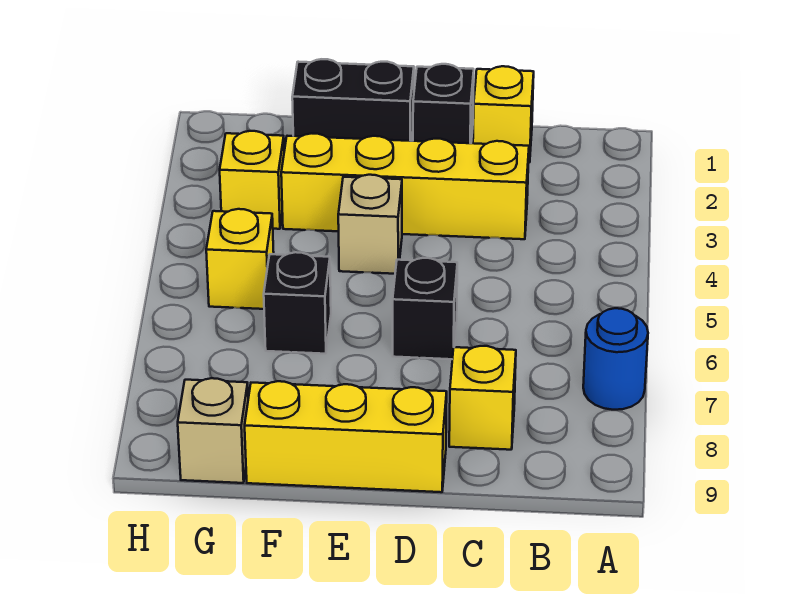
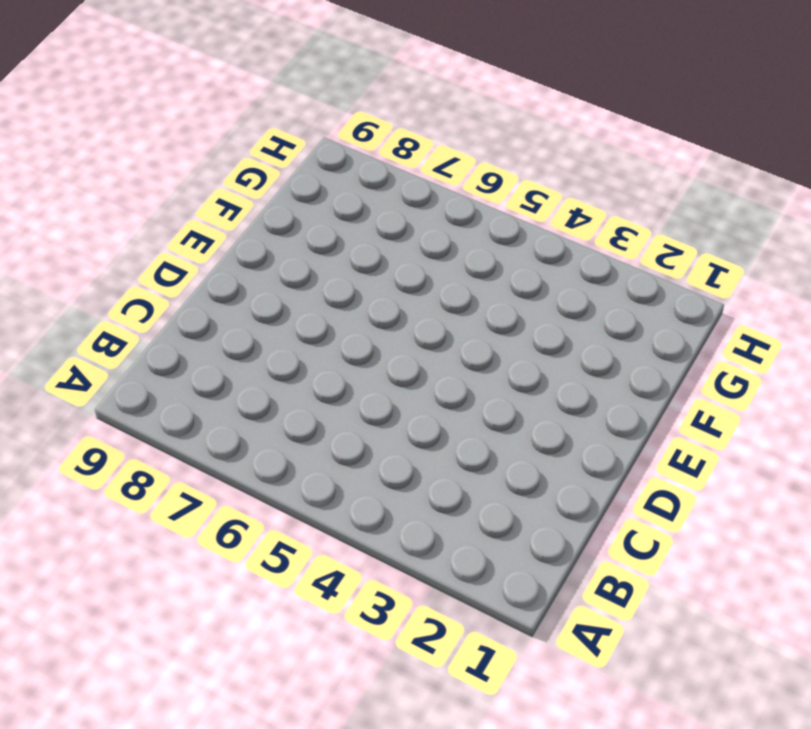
none -> blue round brick A7 level 1
none -> yellow brick C1 level 1
none -> yellow brick C3:F3 level 1

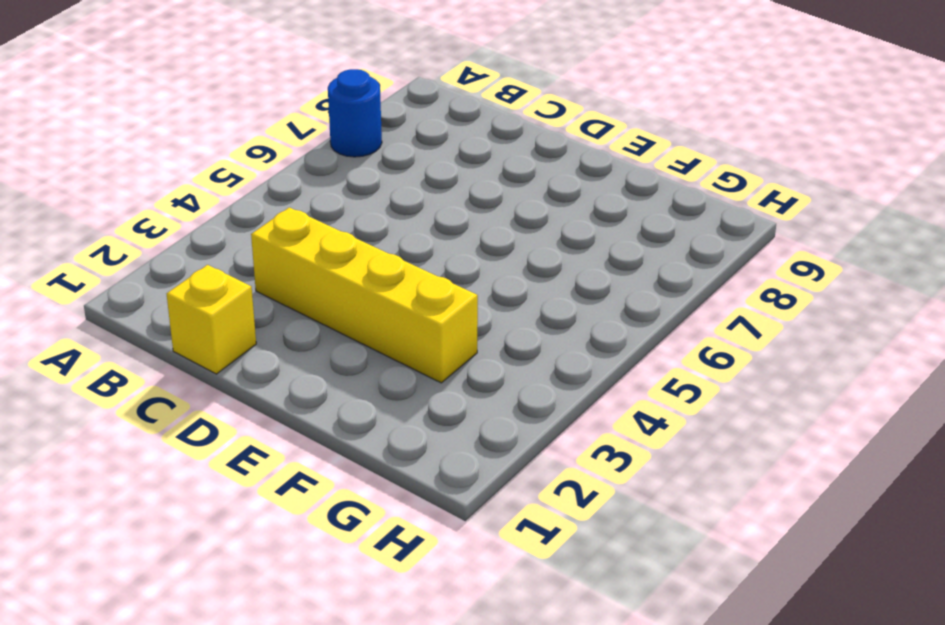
none -> yellow brick C8 level 1
none -> black brick D1 level 1
none -> black brick D6 level 1

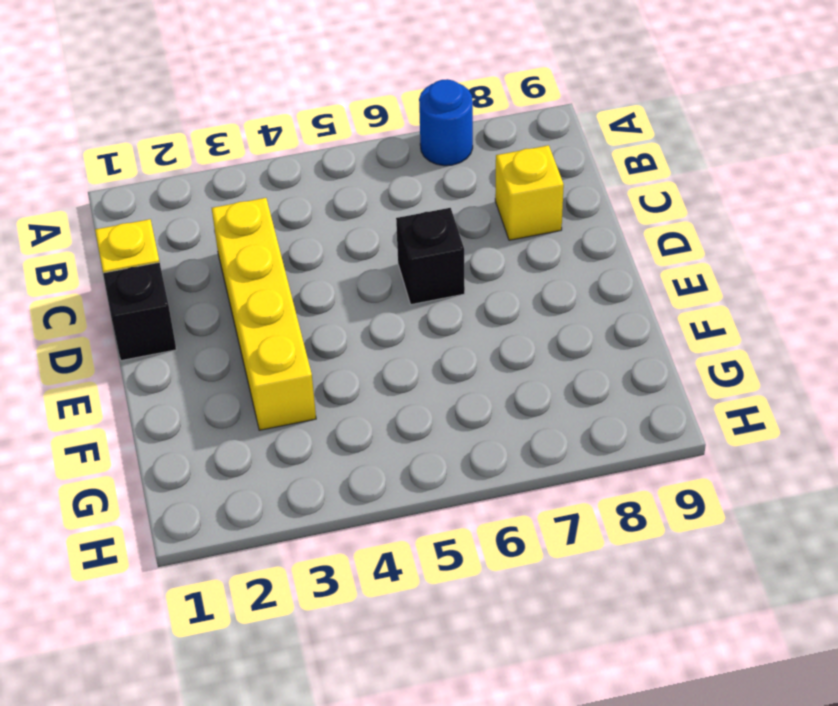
none -> yellow brick D9:F9 level 1
none -> black brick E1:F1 level 1
none -> tan brick E4 level 1

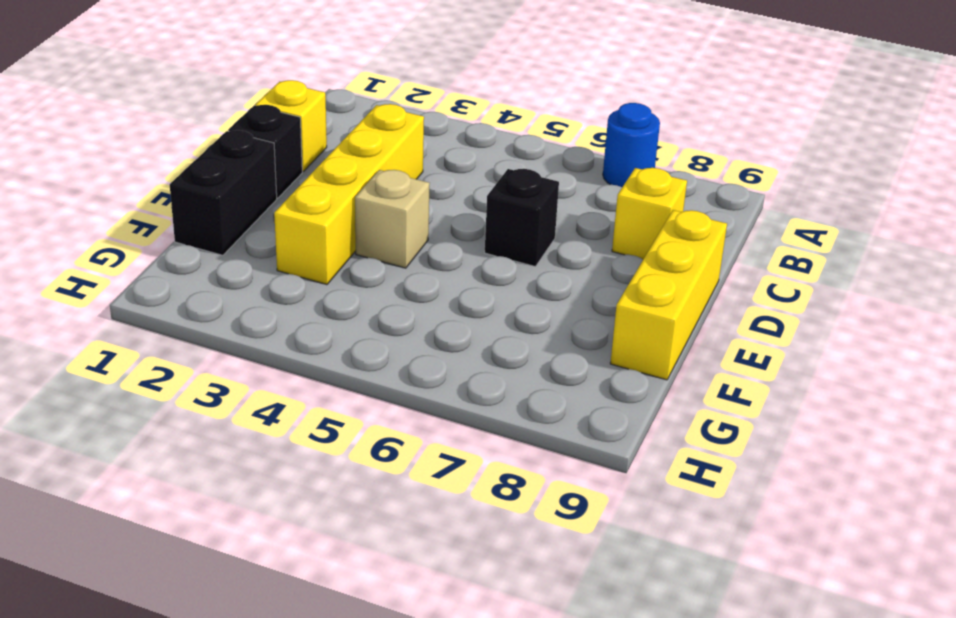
none -> black brick F6 level 1
none -> yellow brick G3 level 1
none -> yellow brick G5 level 1

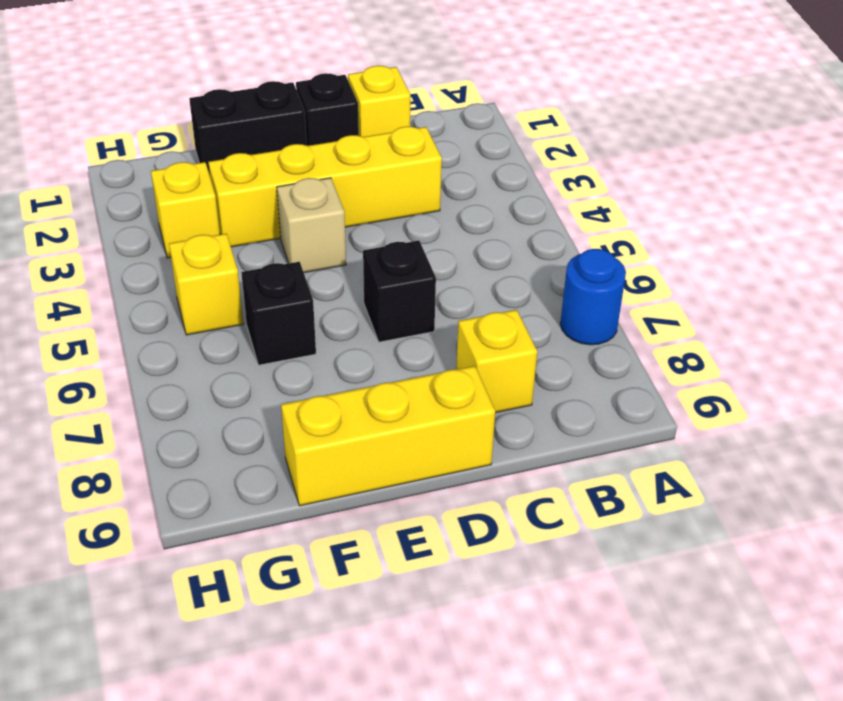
none -> tan brick G9 level 1

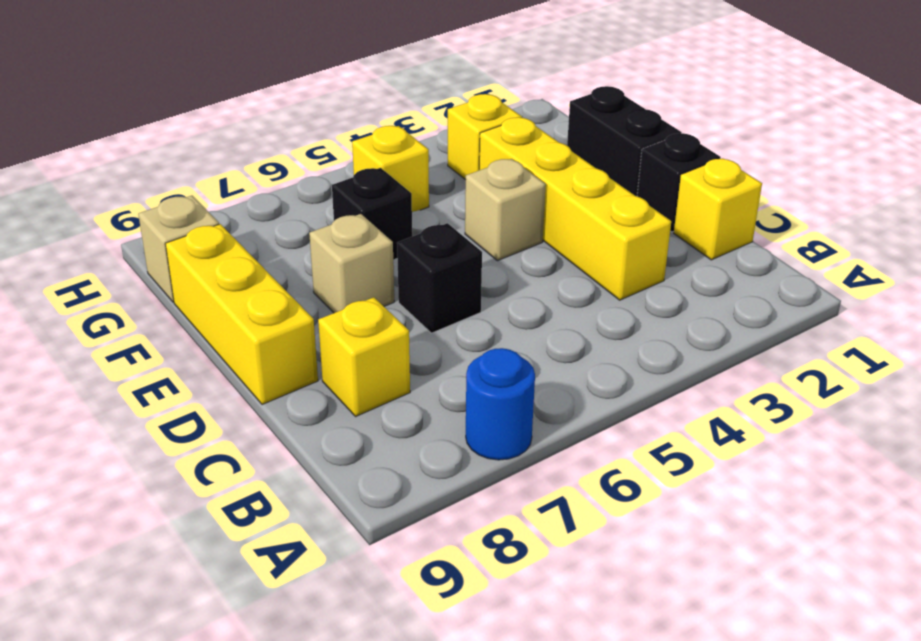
tan brick E7 level 1 -> none

